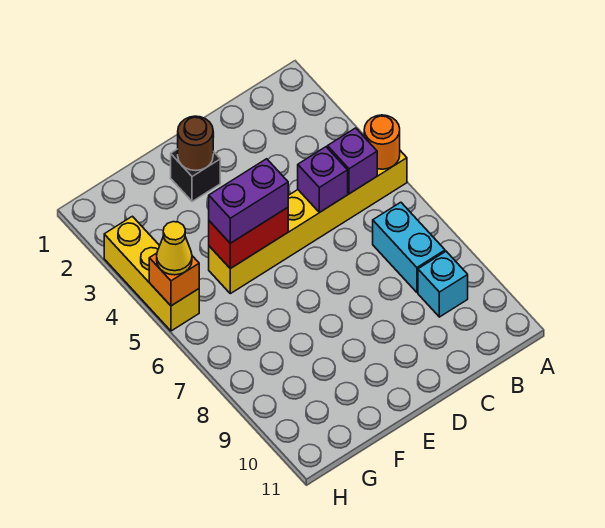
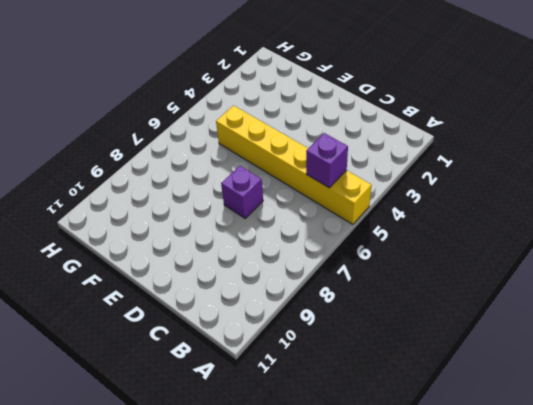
purple brick D7 level 1 -> purple brick C5 level 2
none -> cyan brick B7:B8 level 1
none -> cyan brick B9 level 1
none -> black brick E2 level 1

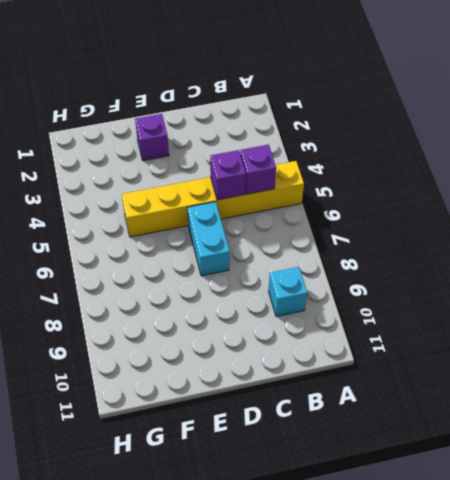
cyan brick D6:D7 level 1 -> cyan brick B7:B8 level 1
purple brick E2 level 1 -> black brick E2 level 1
none -> yellow brick H3:H5 level 1
none -> orange round brick A5 level 2
none -> brown round brick E2 level 2

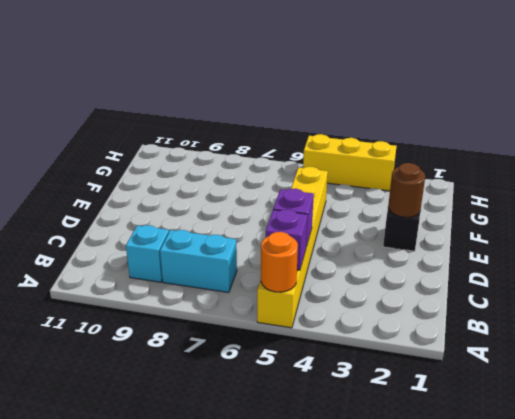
none -> red brick E5:F5 level 2
none -> orange brick H5 level 2
none -> purple brick E5:F5 level 3

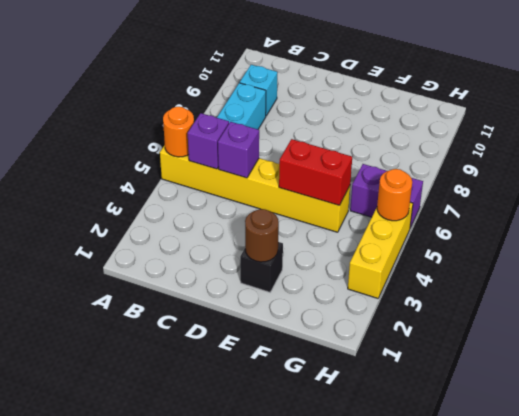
purple brick G6:H6 level 1 -> purple brick E5:F5 level 3
orange round brick H5 level 2 -> orange brick H5 level 2
none -> yellow cone H5 level 3

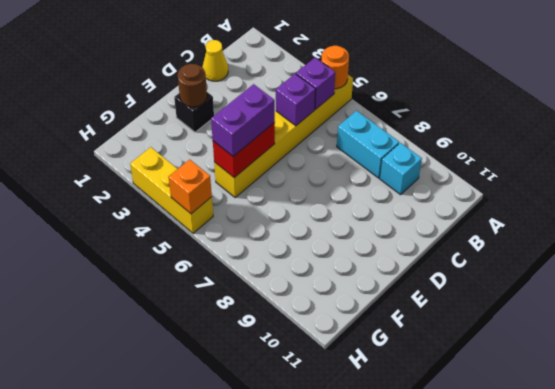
yellow cone C1 level 1 -> yellow cone H5 level 3

